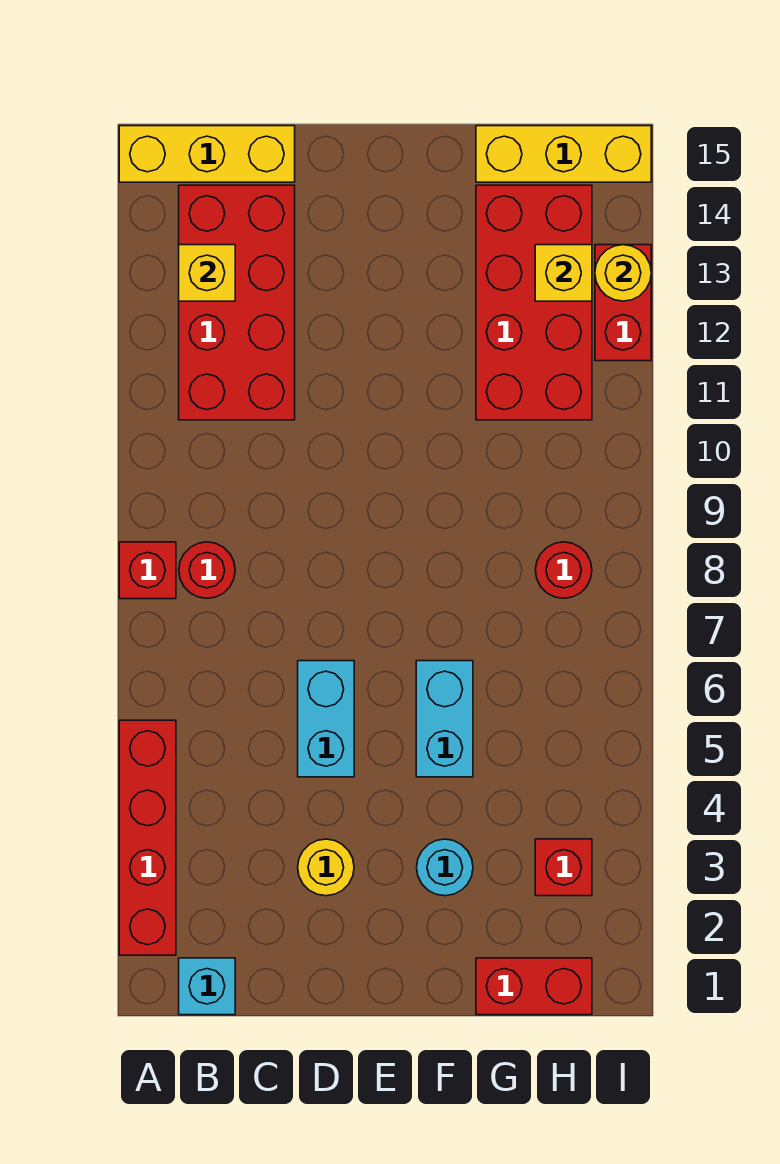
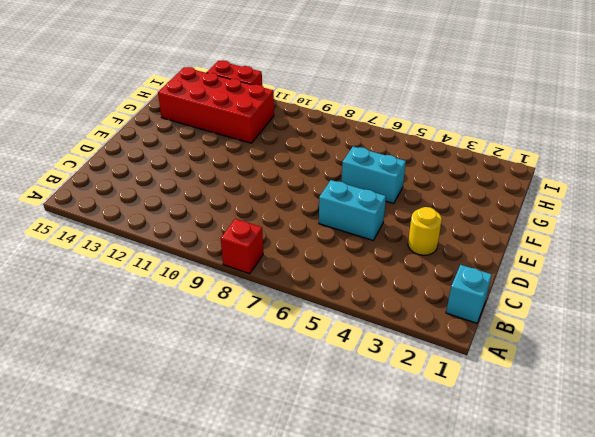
none -> red brick A2:A5 level 1
none -> yellow brick A15:C15 level 1
none -> red round brick B8 level 1

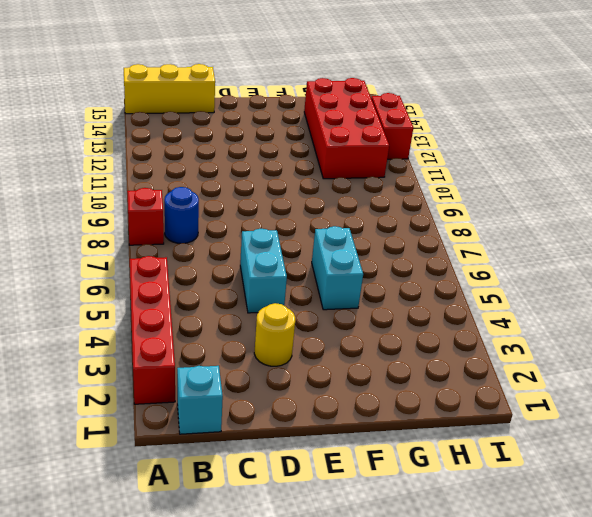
blue round brick B8 level 1 -> red round brick B8 level 1
none -> red brick B11:C14 level 1
none -> cyan round brick F3 level 1
none -> red brick G1:H1 level 1

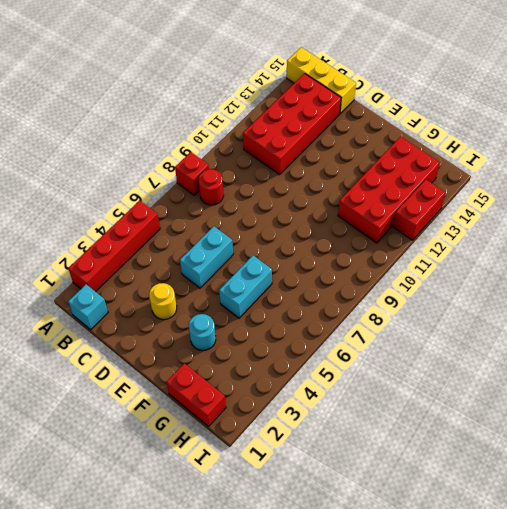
none -> yellow brick G15:I15 level 1
none -> red brick H3 level 1
none -> red round brick H8 level 1

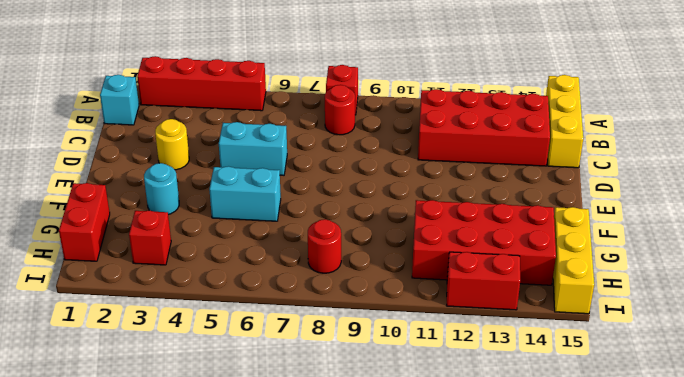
none -> yellow brick B13 level 2
none -> yellow brick H13 level 2
none -> yellow round brick I13 level 2

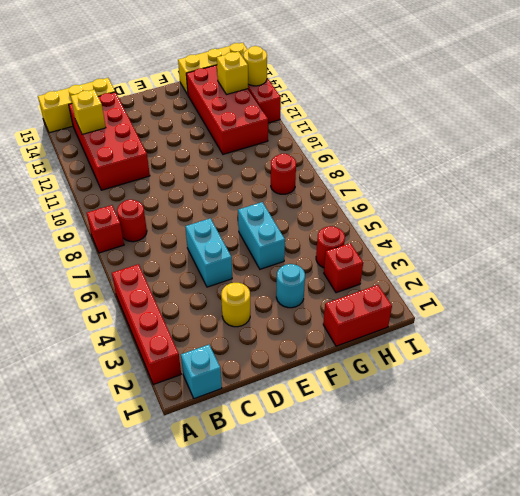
red round brick H4 level 1 -> none

